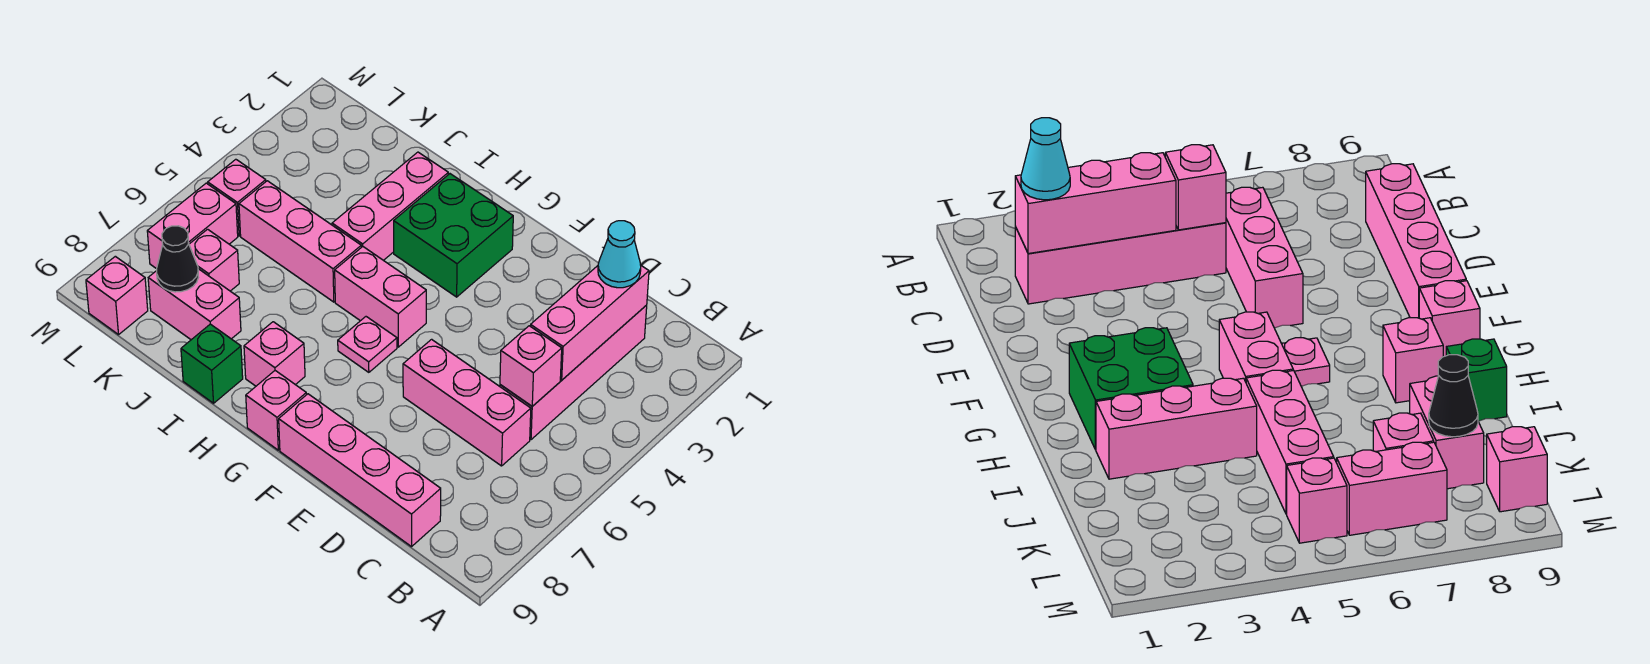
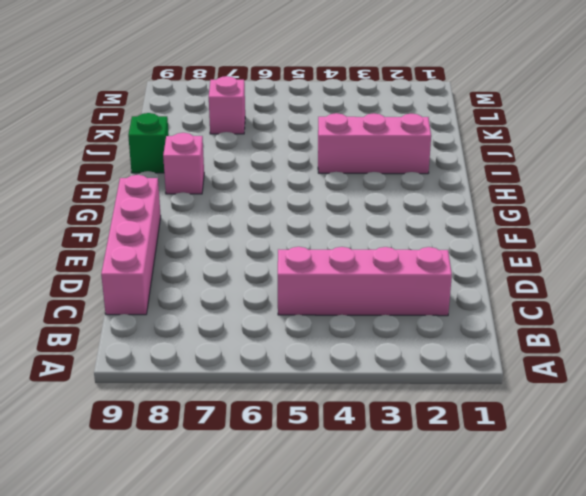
none -> pink brick C6:E6 level 1
none -> green brick G2:H3 level 1
none -> pink brick G5:H5 level 1

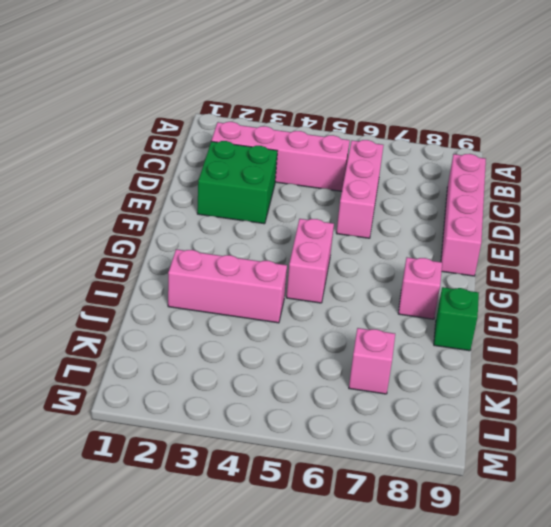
green brick D2:E3 level 1 -> green brick G2:H3 level 1
none -> pink plate G6 level 1
none -> pink brick G9 level 1
none -> pink brick I5:K5 level 1

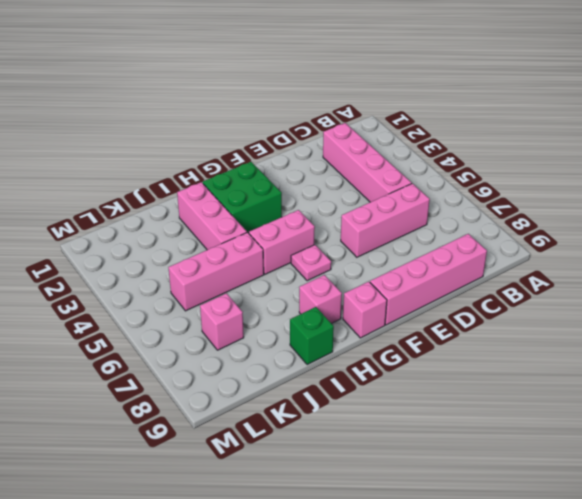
none -> pink brick J8:K8 level 1
none -> pink brick L5 level 1
none -> pink brick L6:L7 level 1

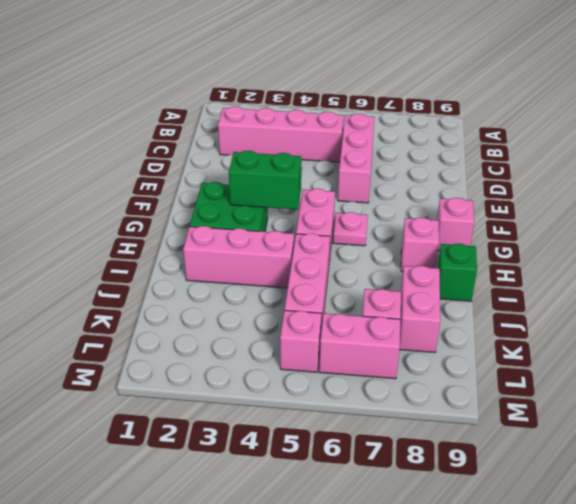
green brick G3:G4 level 2 -> none
none -> pink brick C9:F9 level 1
none -> pink brick L9 level 1
none -> pink brick C2:C4 level 2

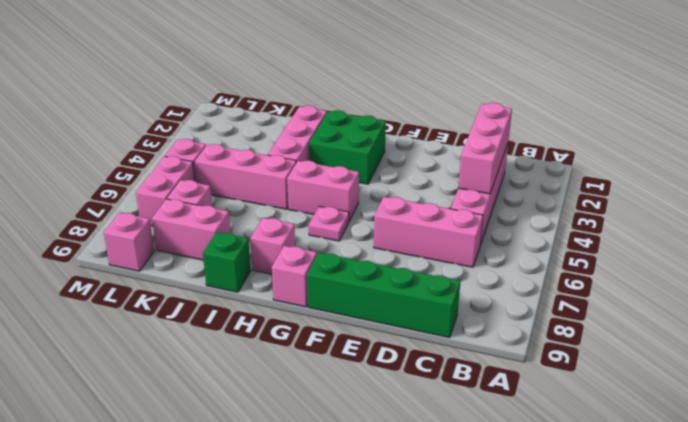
green brick C9:F9 level 1 -> pink brick C9:F9 level 1
none -> pink brick C5 level 2
none -> black cone K8 level 2
none -> cyan cone C2 level 3

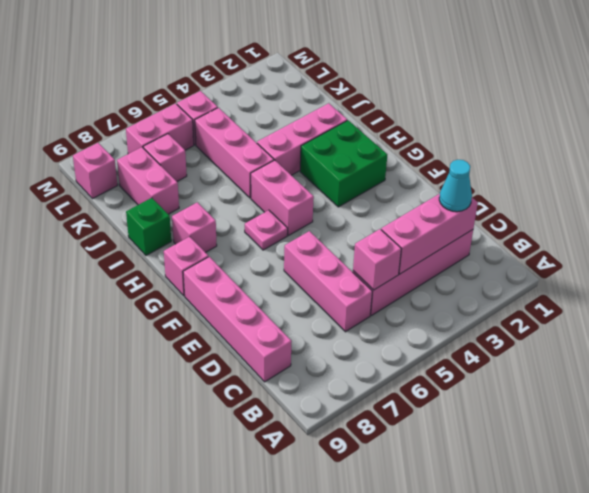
none -> black cone K8 level 2

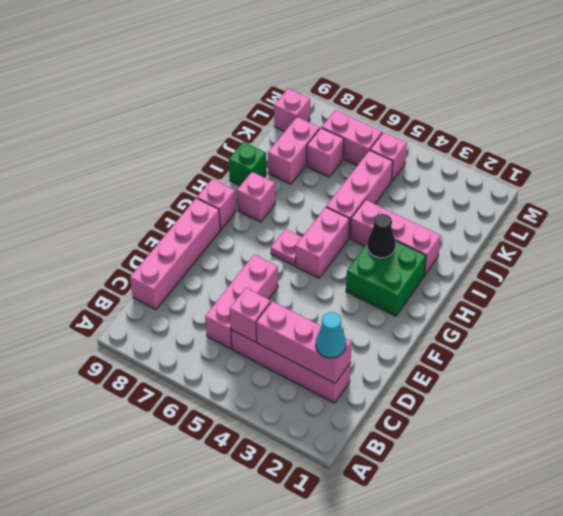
black cone H3 level 2 -> black cone K8 level 2

